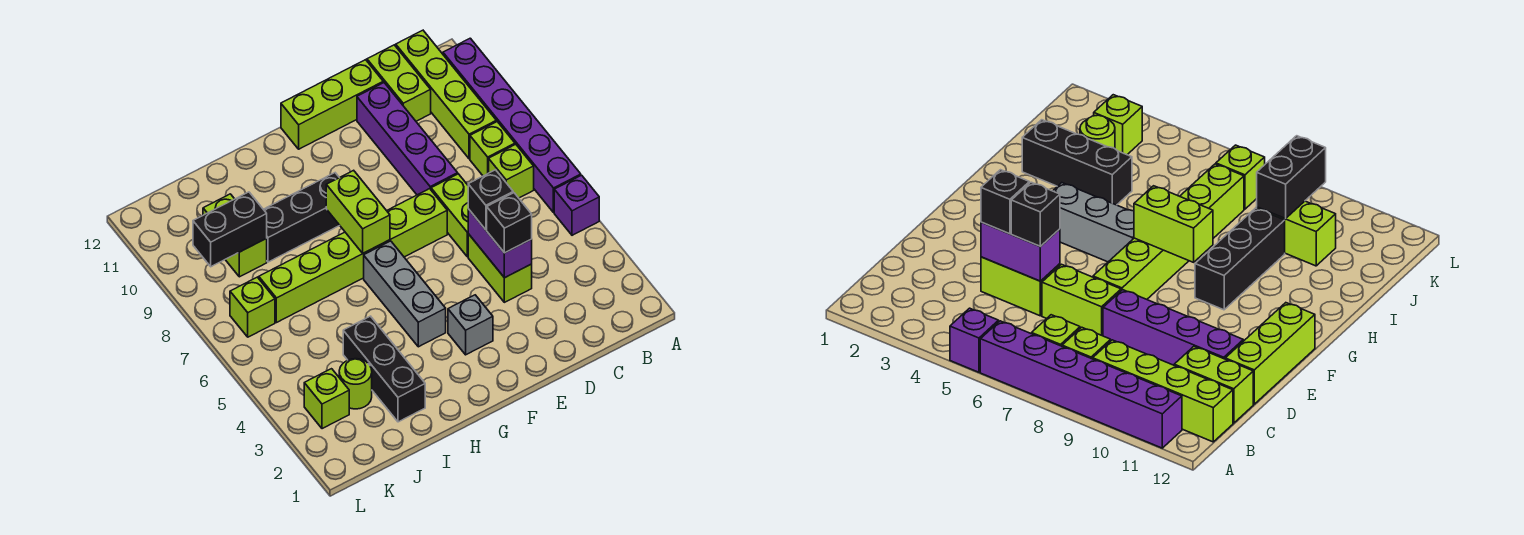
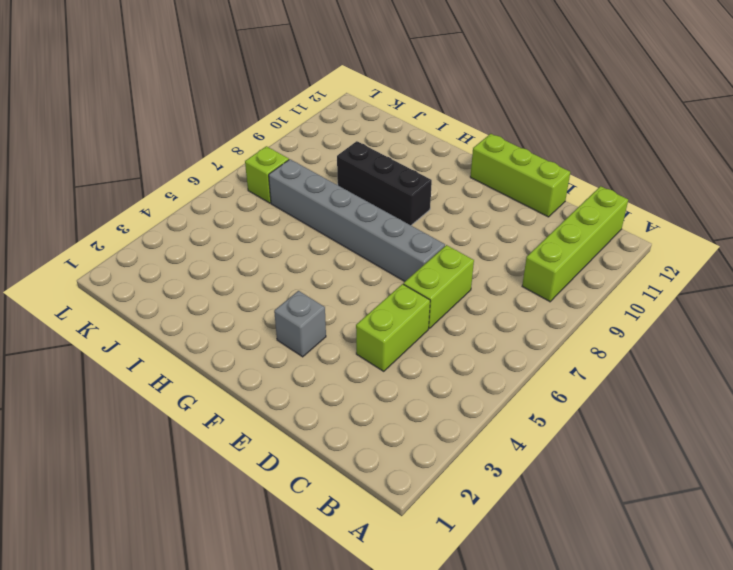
grey brick E7:J7 level 1 -> lime brick E7:J7 level 1
none -> purple brick A5 level 1
none -> purple brick A6:A11 level 1
none -> lime brick B7 level 1

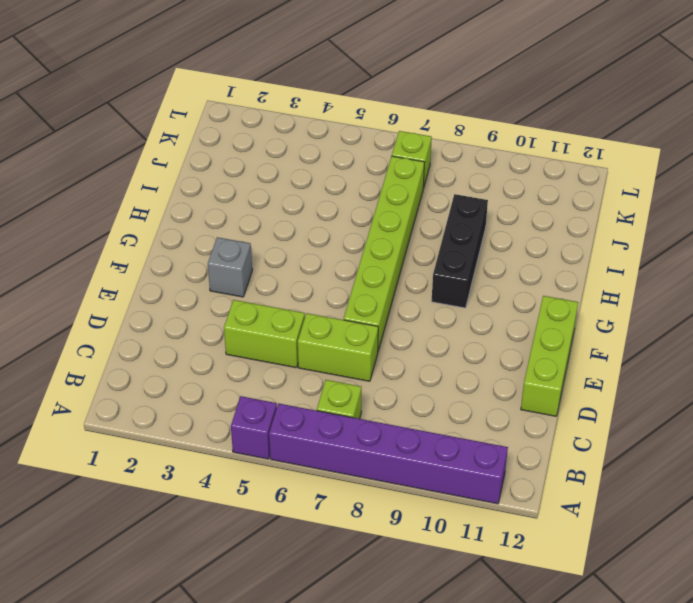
none -> lime brick B8 level 1
none -> lime brick B9:B12 level 1
none -> lime brick C11:C12 level 1

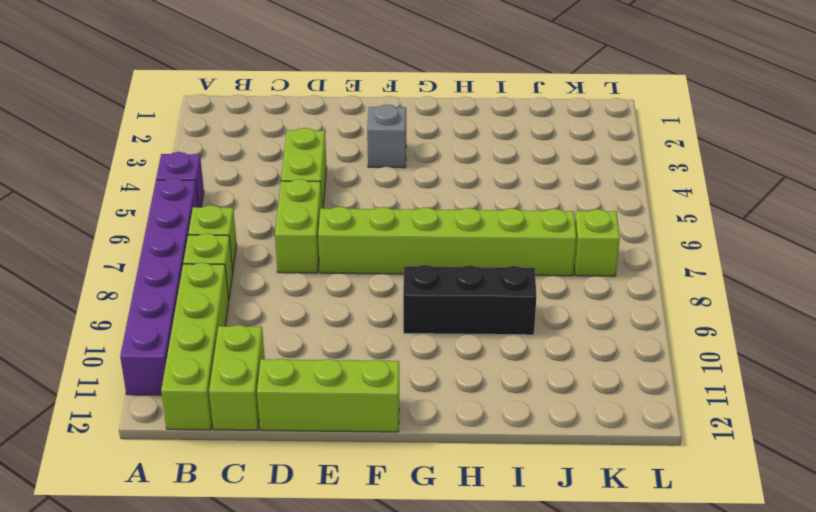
none -> purple brick D8:D11 level 1
none -> grey brick G4:G6 level 1
none -> black brick I2:I4 level 1

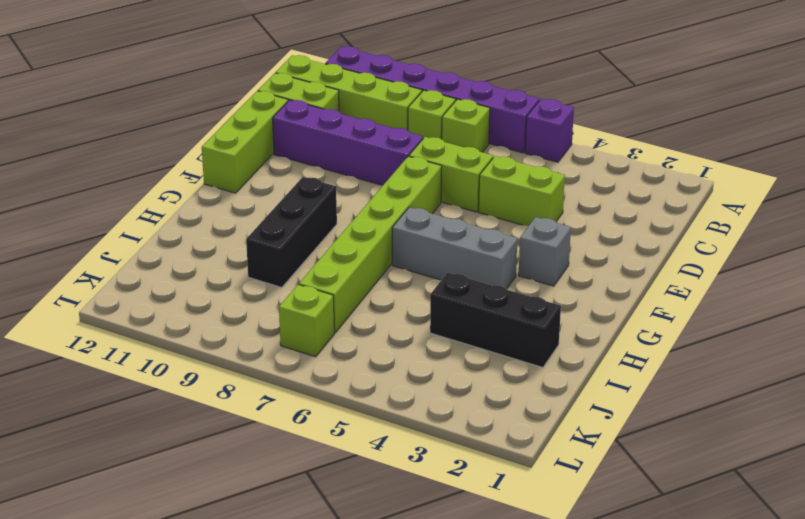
none -> lime round brick J3 level 1
none -> lime brick J9:J10 level 1
none -> lime brick K3 level 1

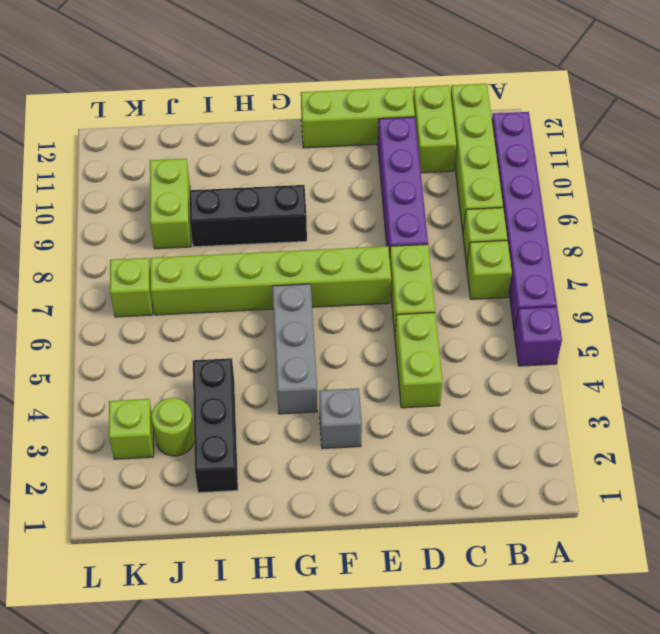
none -> purple brick D4:D5 level 2
none -> lime brick G7:G8 level 2
none -> black brick J9:K9 level 2

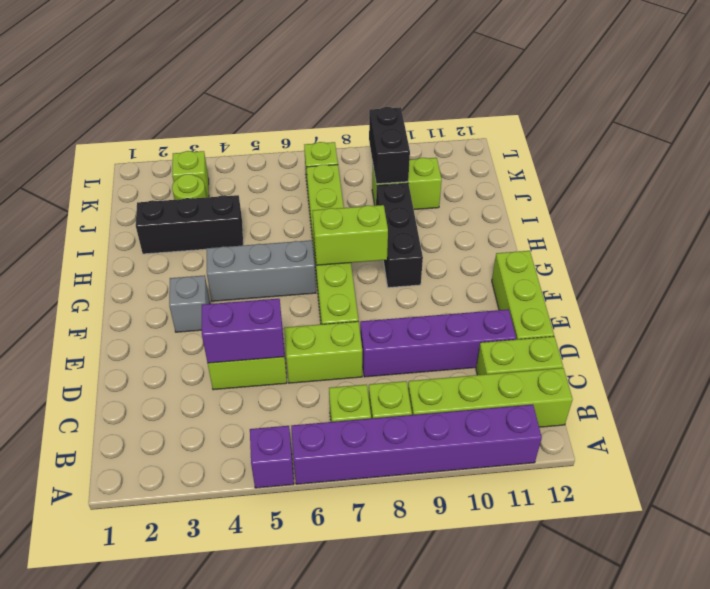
none -> black brick D4 level 3
none -> black brick D5 level 3

